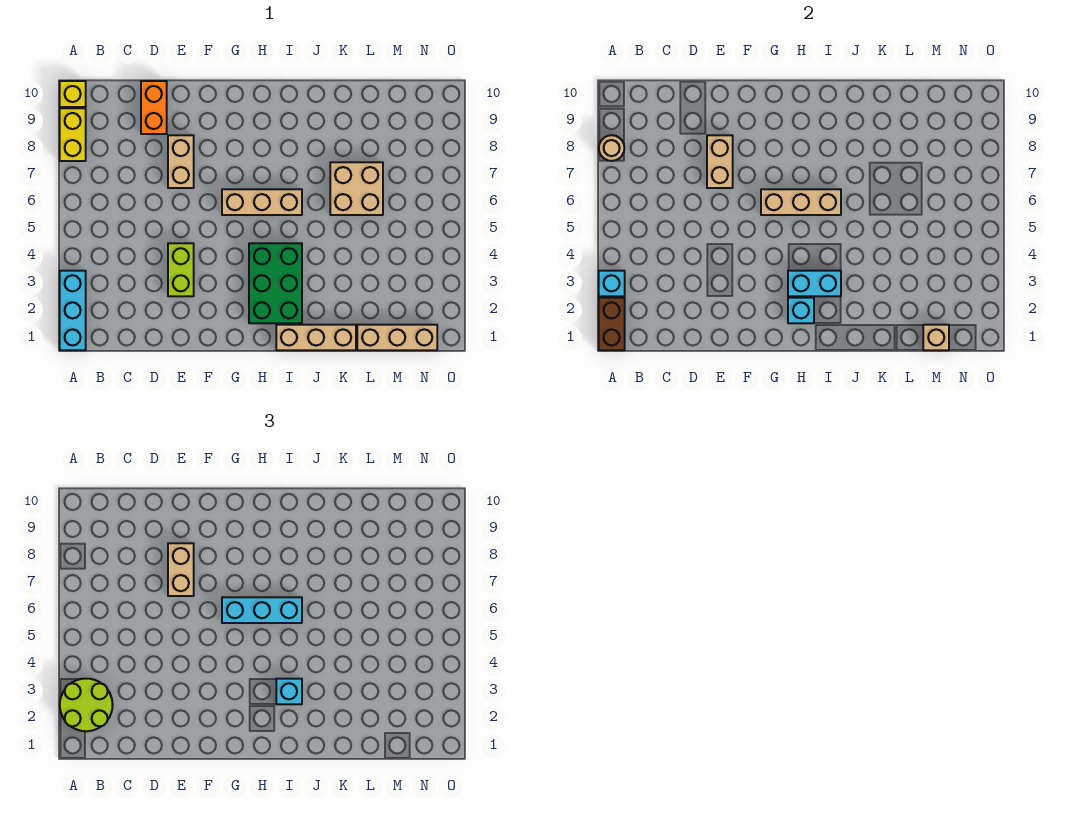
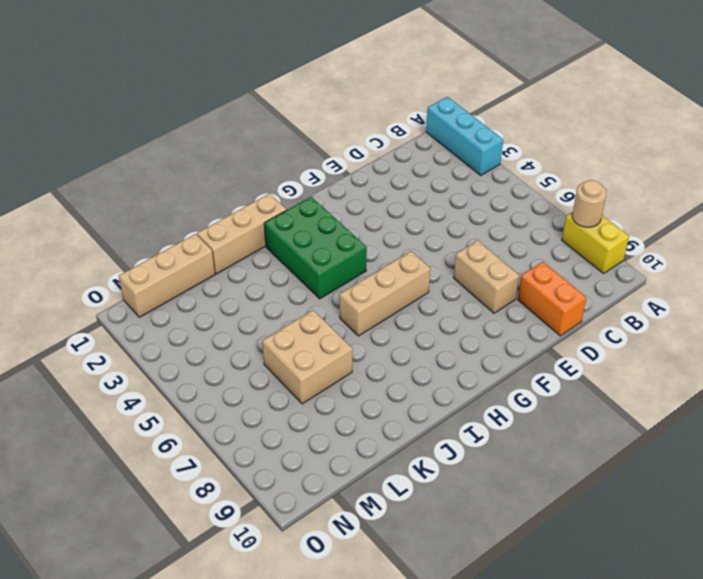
none -> yellow brick A10 level 1
none -> lime brick E3:E4 level 1
none -> brown brick A1:A2 level 2

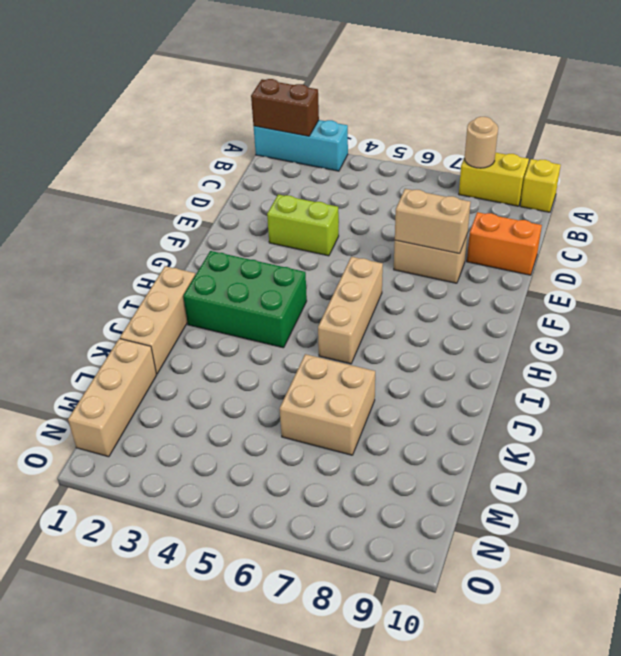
none -> cyan brick A3 level 2
none -> tan brick G6:I6 level 2
none -> cyan brick H2 level 2

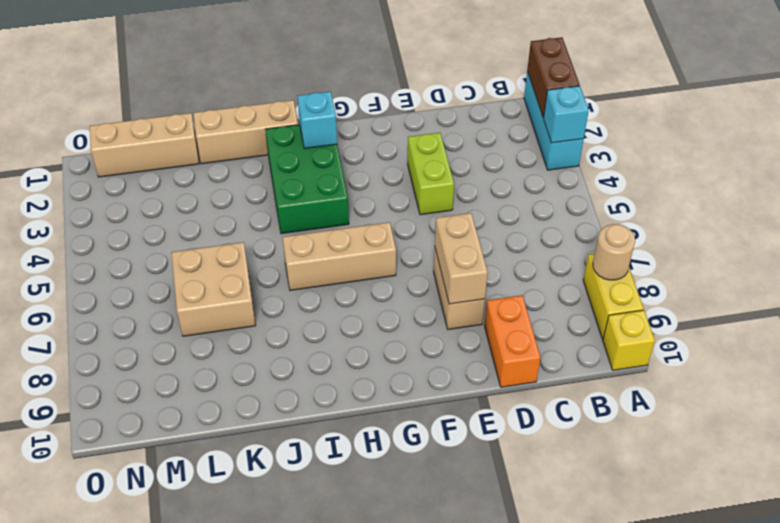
none -> tan brick G6:I6 level 2
none -> cyan brick H3:I3 level 2
none -> tan brick M1 level 2

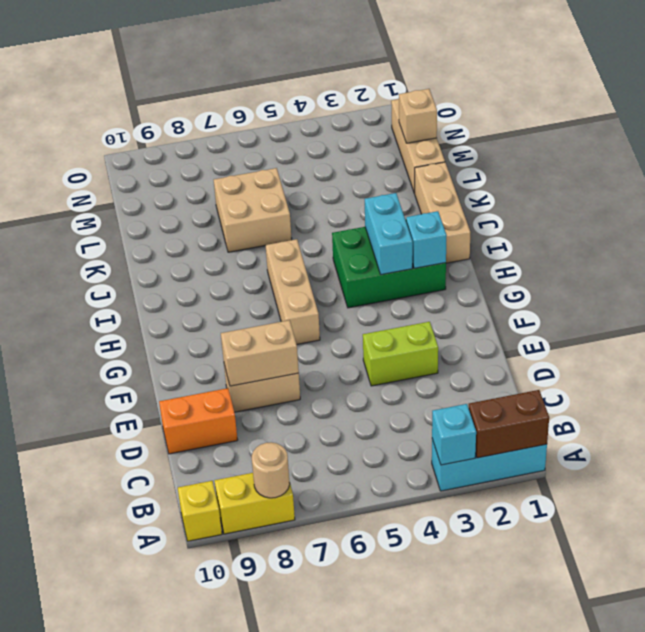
none -> tan brick G6:I6 level 2
none -> lime round brick A2:B3 level 3
none -> tan brick E7:E8 level 3

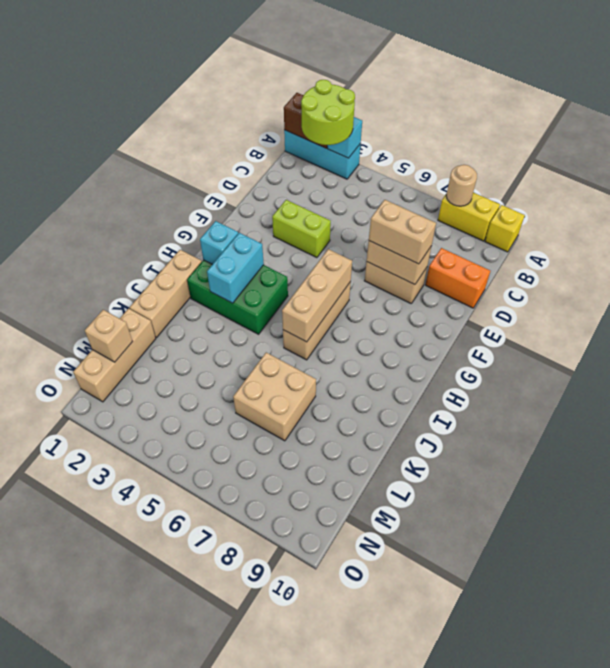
none -> cyan brick G6:I6 level 3
none -> cyan brick I3 level 3

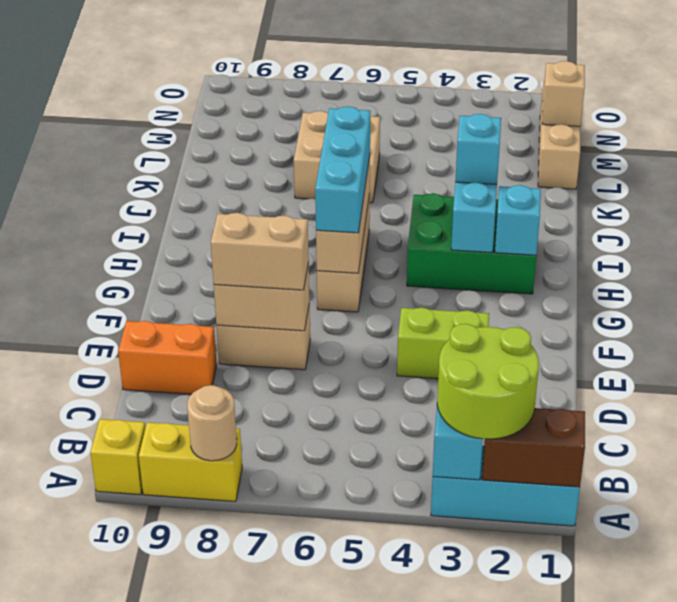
none -> tan brick I1:K1 level 1

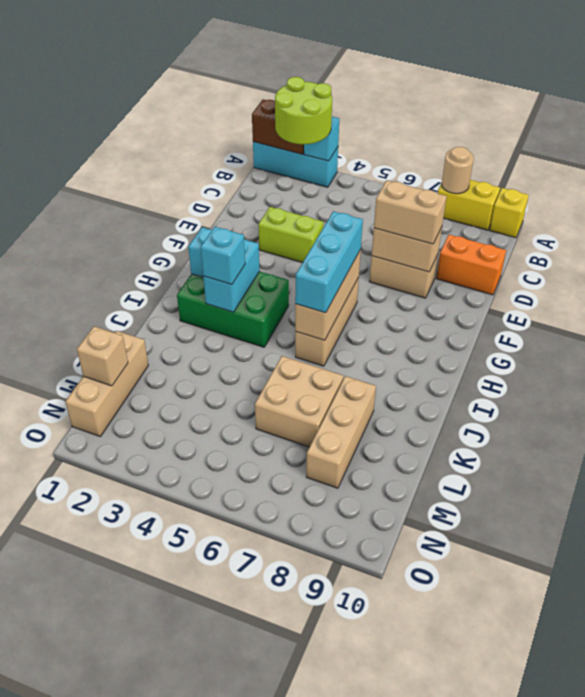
tan brick K8:M8 level 1 -> tan brick I1:K1 level 1

